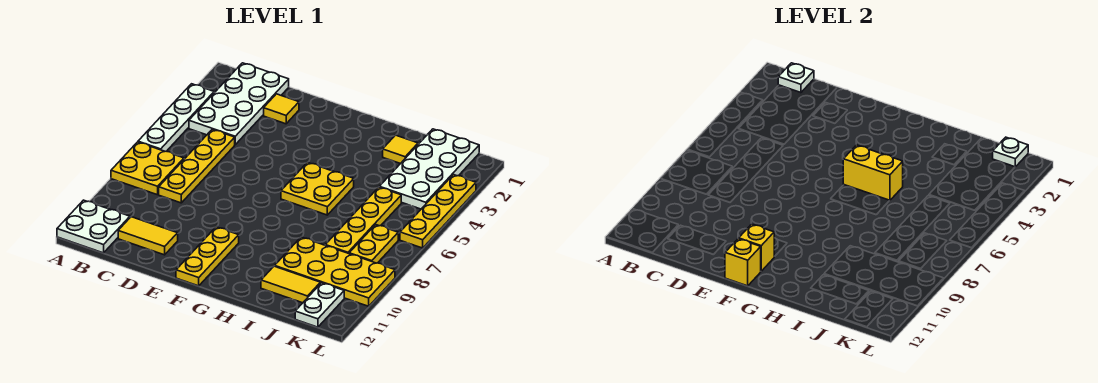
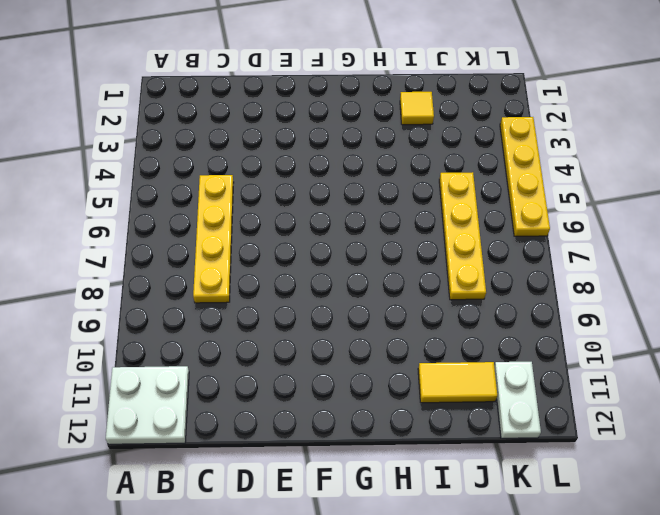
none -> white plate A3:A6 level 1
none -> yellow plate A7:B8 level 1
none -> white plate B1:C4 level 1

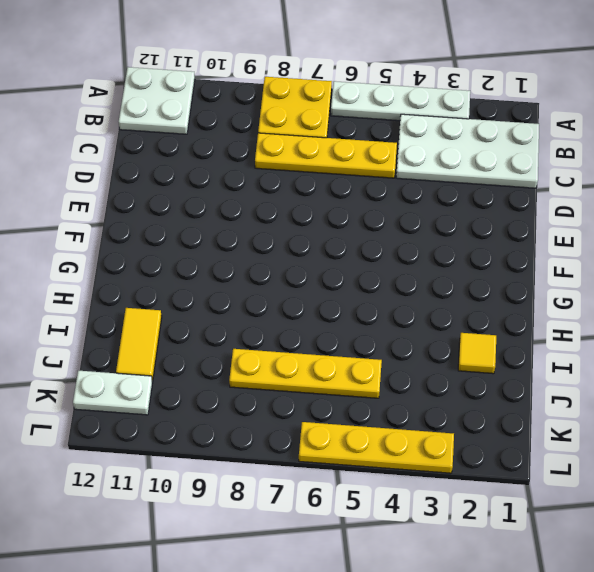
none -> yellow tile C11:D11 level 1
none -> yellow tile D2 level 1
none -> yellow plate F10:F12 level 1

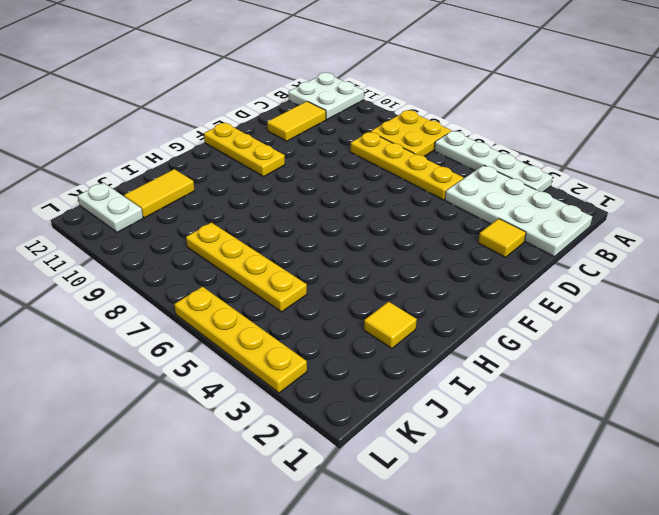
none -> yellow plate G5:H6 level 1
none -> yellow plate I9:L10 level 1
none -> white plate J1:K4 level 1

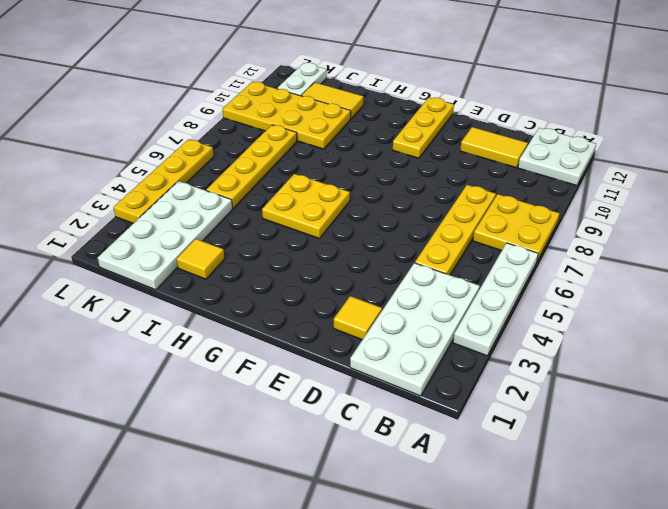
none -> yellow plate K7:K8 level 1
none -> white plate B1 level 2
none -> yellow brick F11 level 2

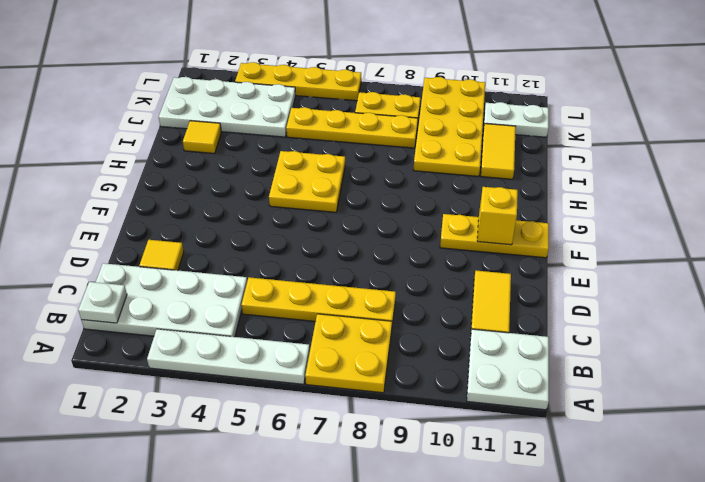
none -> yellow brick F12 level 2
none -> yellow brick G5:H5 level 2
none -> white plate K1 level 2

